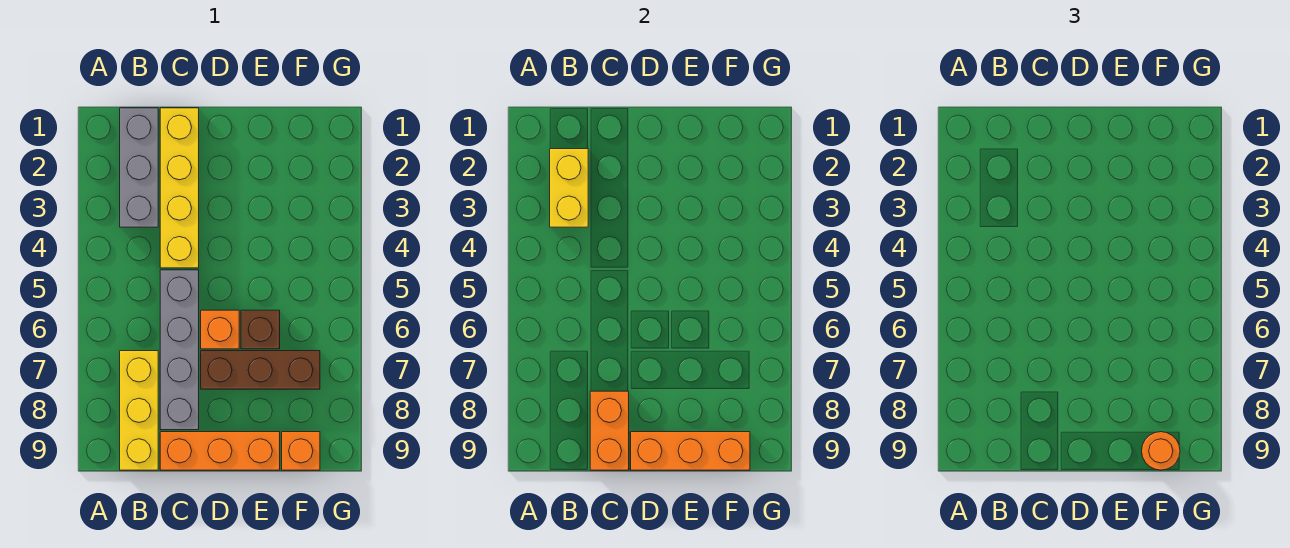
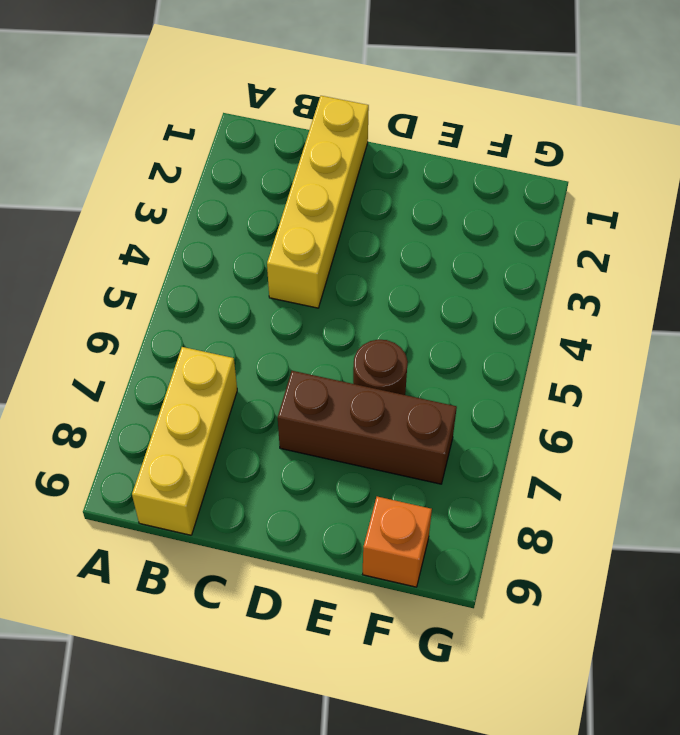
brown round brick E6 level 1 -> brown brick E6 level 1
none -> grey brick B1:B3 level 1
none -> grey brick C5:C8 level 1
none -> orange brick C9:E9 level 1

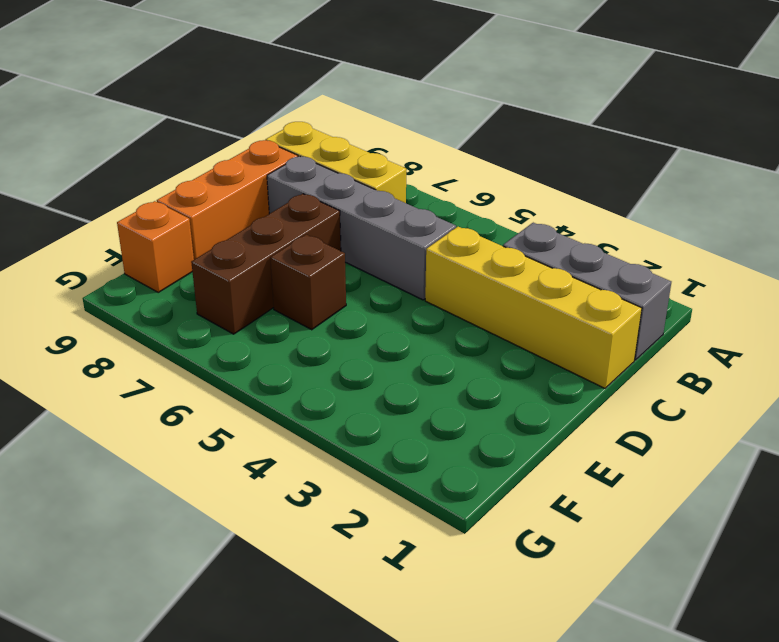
none -> orange brick D6 level 1
none -> yellow brick B2:B3 level 2
none -> orange brick C8:C9 level 2

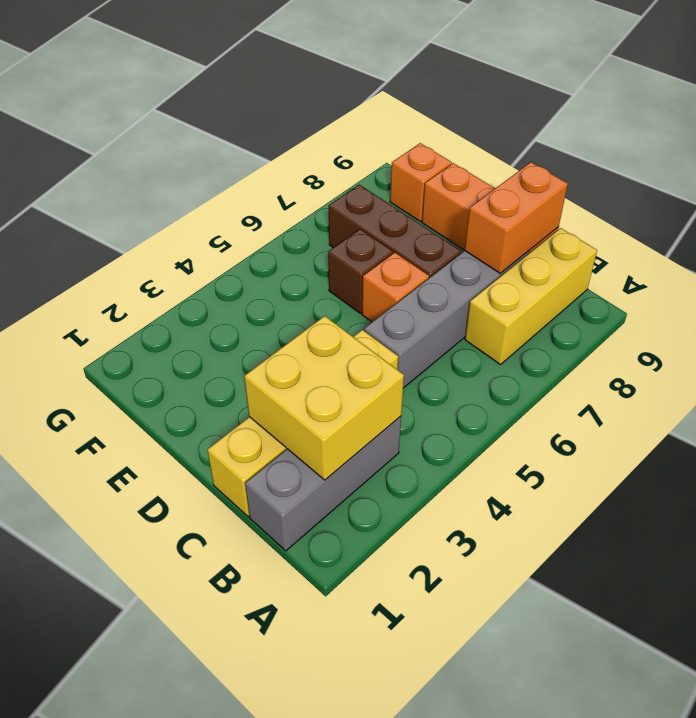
yellow brick B2:C3 level 2 -> yellow brick B2:B3 level 2
none -> orange brick D9:F9 level 2
none -> orange round brick F9 level 3

